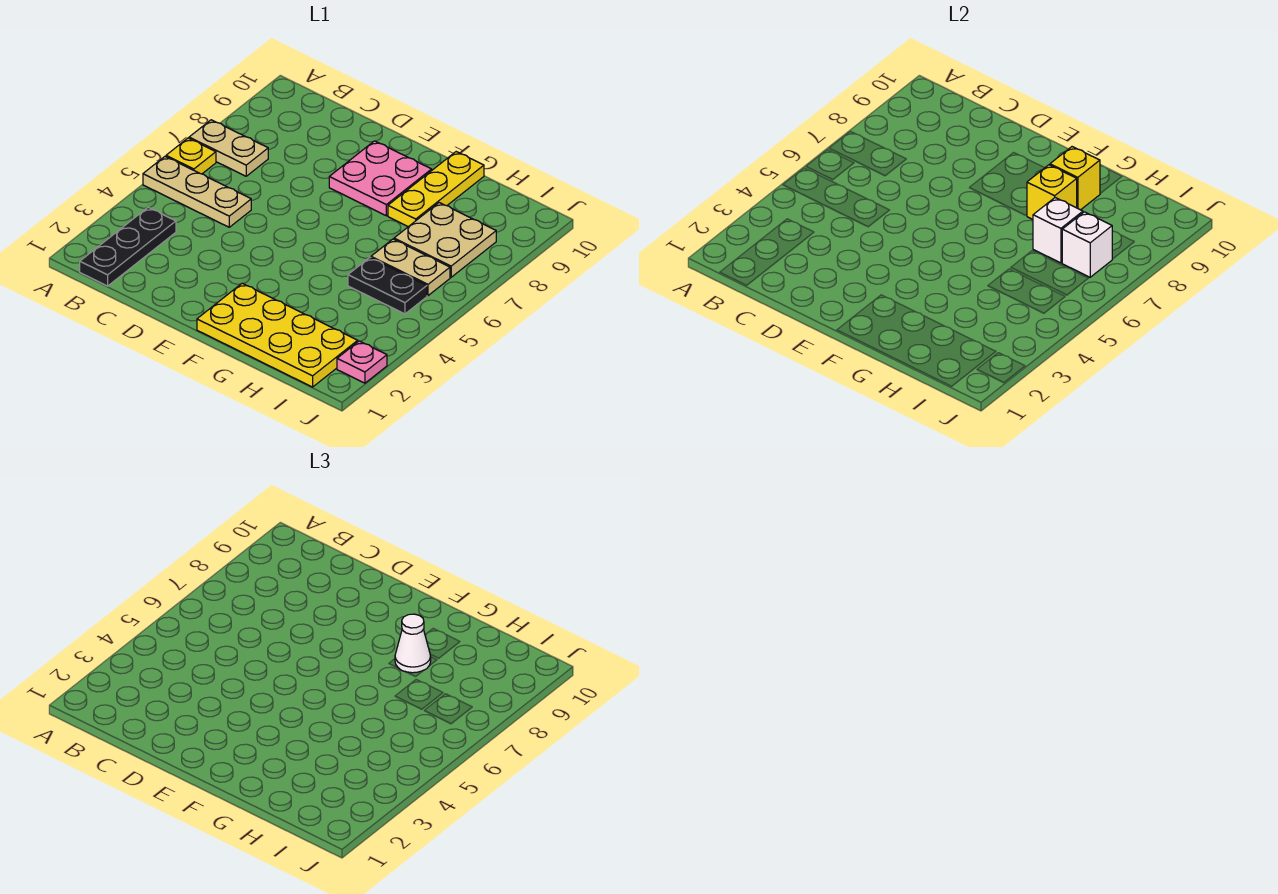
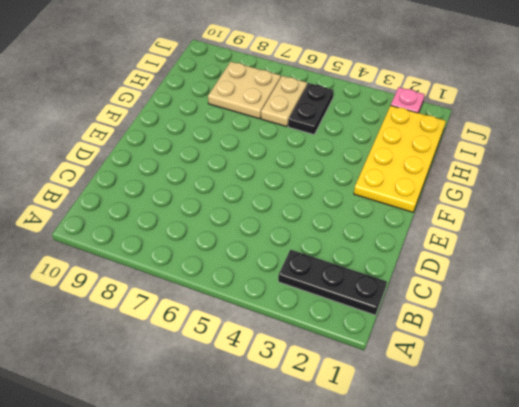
none -> tan plate A5:C5 level 1
none -> yellow plate A6 level 1
none -> tan plate A7:B7 level 1

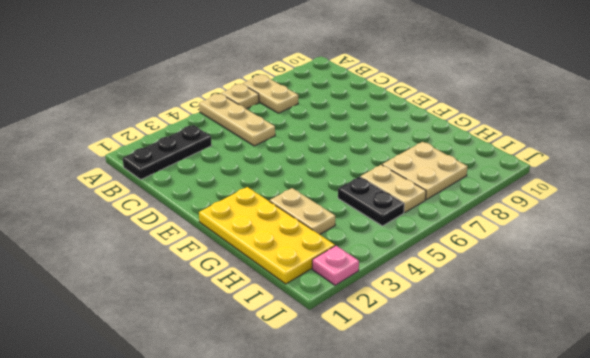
tan plate A6 level 1 -> yellow plate A6 level 1
tan plate G3:H3 level 1 -> none
none -> pink plate E8:F9 level 1
none -> yellow plate G8:G10 level 1
none -> yellow brick G8 level 2

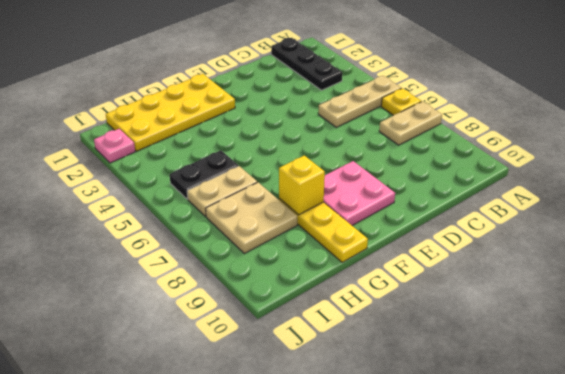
none -> yellow brick G9 level 2
none -> white brick H7 level 2
none -> white brick I7 level 2

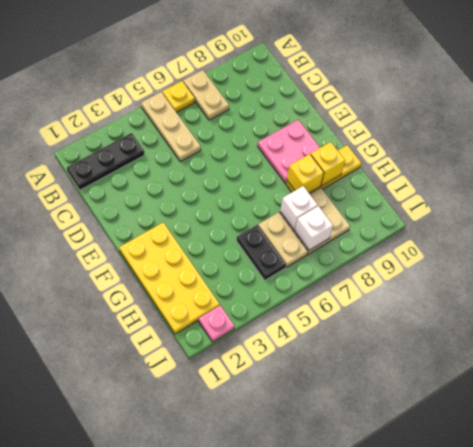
none -> white cone G8 level 3

